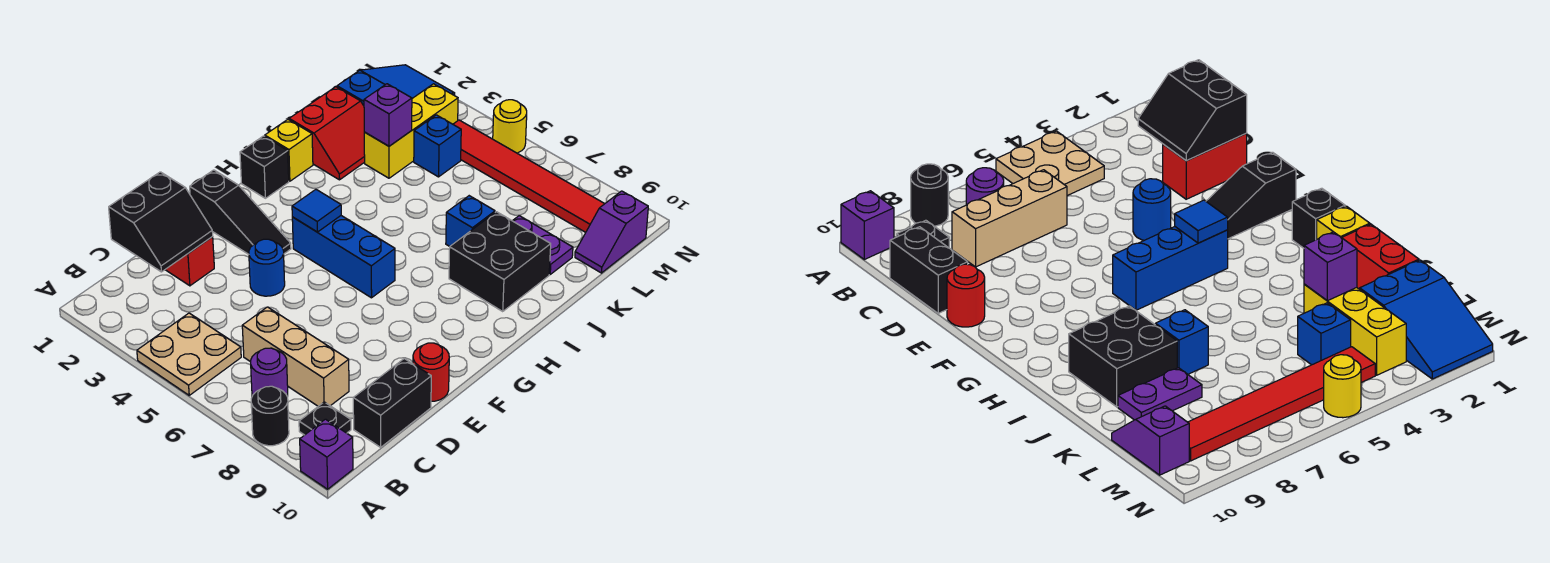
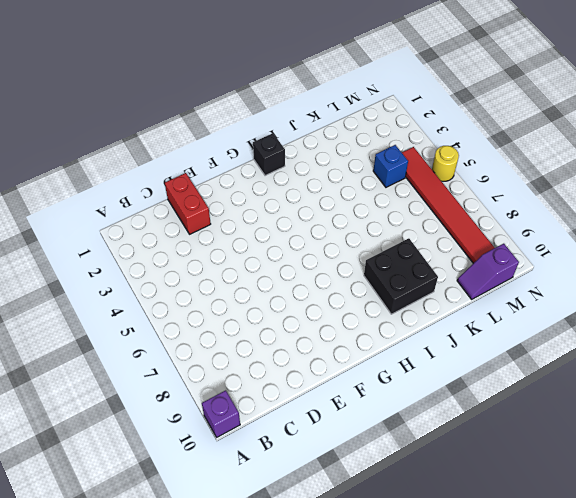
none -> tan plate A4:B5 level 1
none -> black round brick A8 level 1
none -> purple round brick B7 level 1

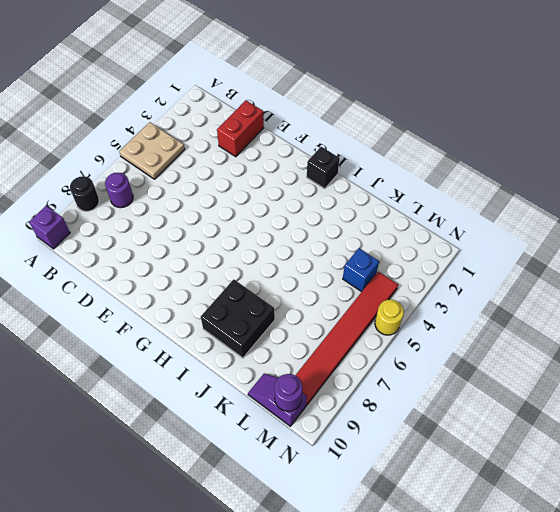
purple round brick M10 level 2 -> none
none -> black plate B9 level 1
none -> tan brick C6:C8 level 1
none -> black brick C10:D10 level 1

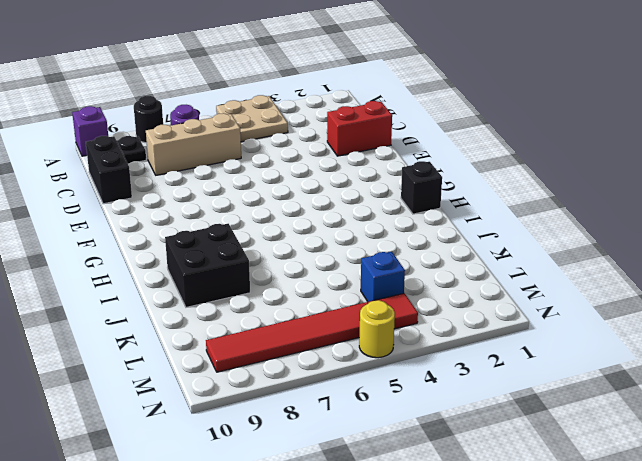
none -> blue round brick E4 level 1
none -> red round brick E10 level 1
none -> black slope F1:F3 level 1 top 1

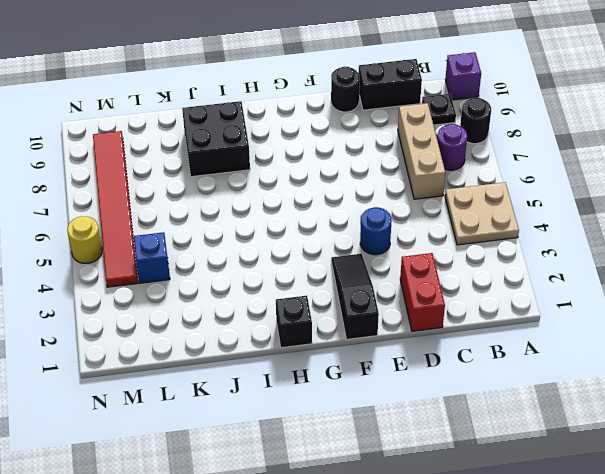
black round brick E10 level 1 -> red round brick E10 level 1
none -> blue brick G4:G6 level 1
none -> yellow brick I1 level 1
none -> red slope J1:K2 level 1 top 1

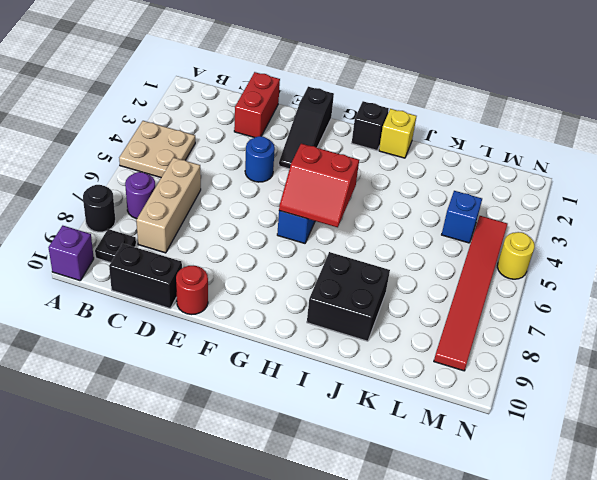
red slope G5:H6 level 2 top 5 -> red slope J1:K2 level 1 top 1
none -> blue brick J7 level 1
none -> yellow brick K3:M3 level 1
none -> purple plate K8:K9 level 1

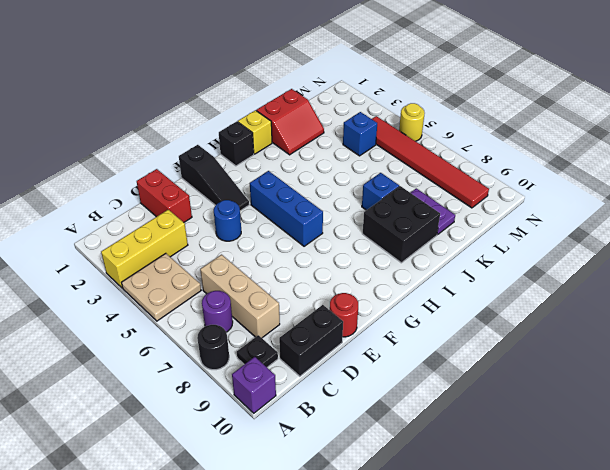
yellow brick A3:C3 level 1 -> yellow brick K3:M3 level 1
none -> blue slope L1:N2 level 1 top L
none -> purple slope L10:M10 level 1 top M
none -> black slope C1:D2 level 2 top 1

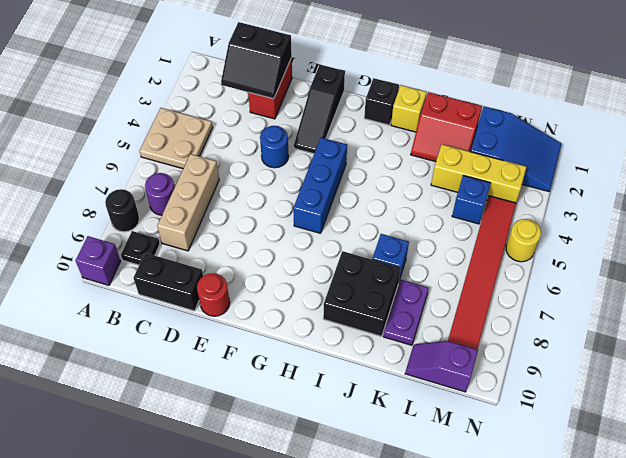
none -> blue tile G4 level 2
none -> purple brick K3 level 2

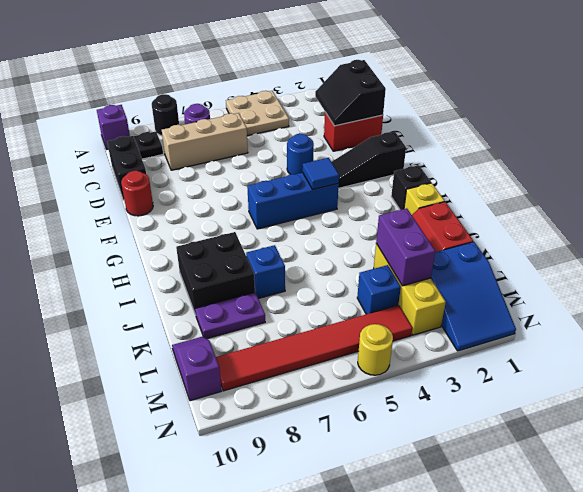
purple brick K3:L3 level 2 -> purple brick K3 level 2

